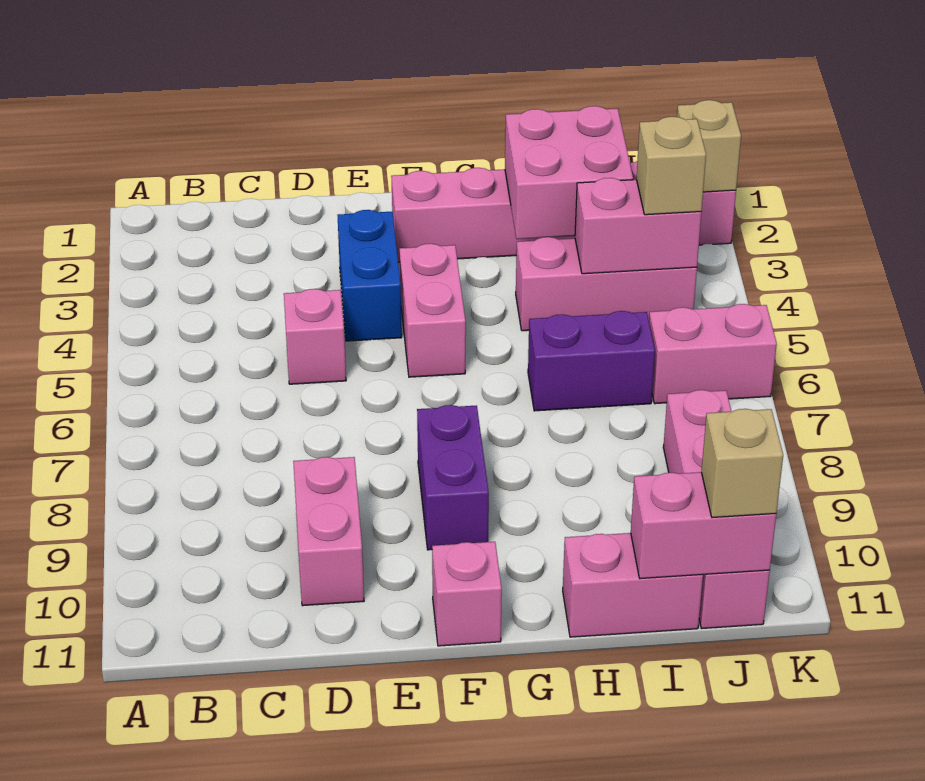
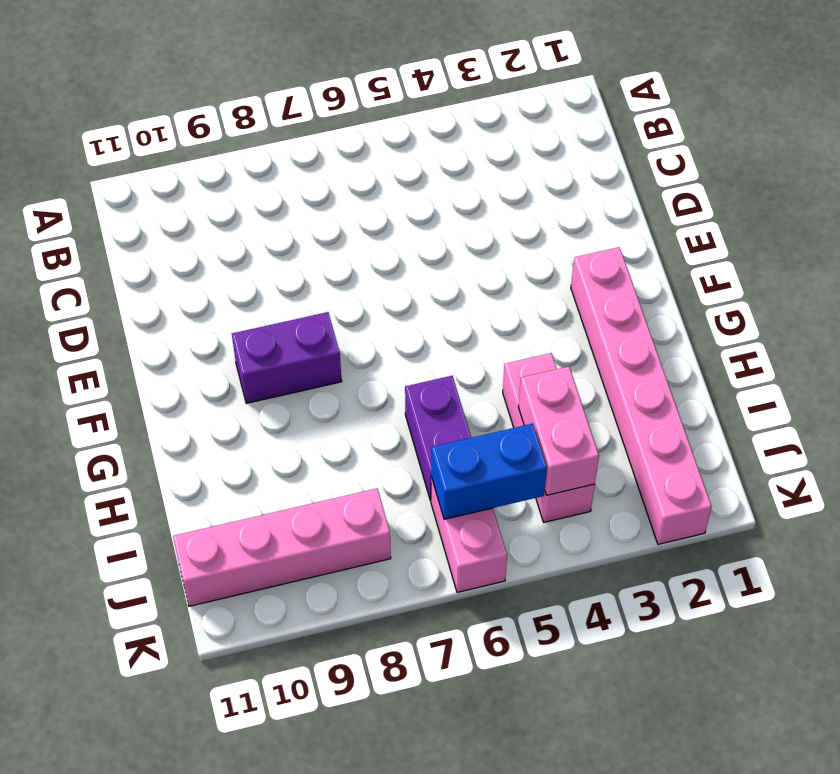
blue brick J5:J6 level 2 -> blue brick E3:E4 level 1
none -> pink brick D5 level 1
none -> pink brick D9:D10 level 1
none -> pink brick F4:F5 level 1

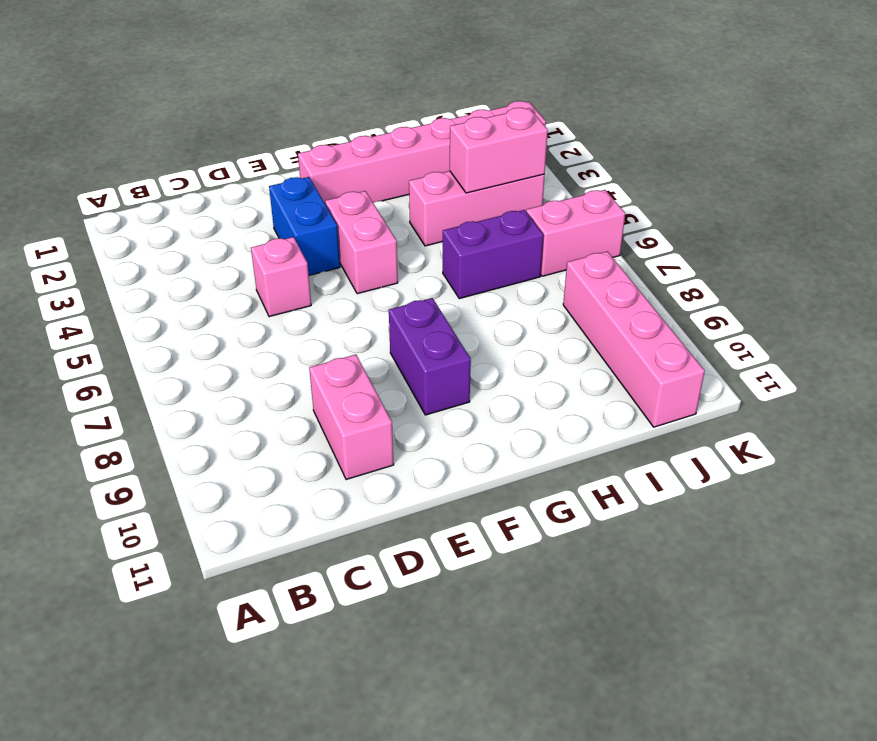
none -> pink brick F11 level 1
none -> pink brick H11:I11 level 1
none -> pink brick H2:I3 level 2

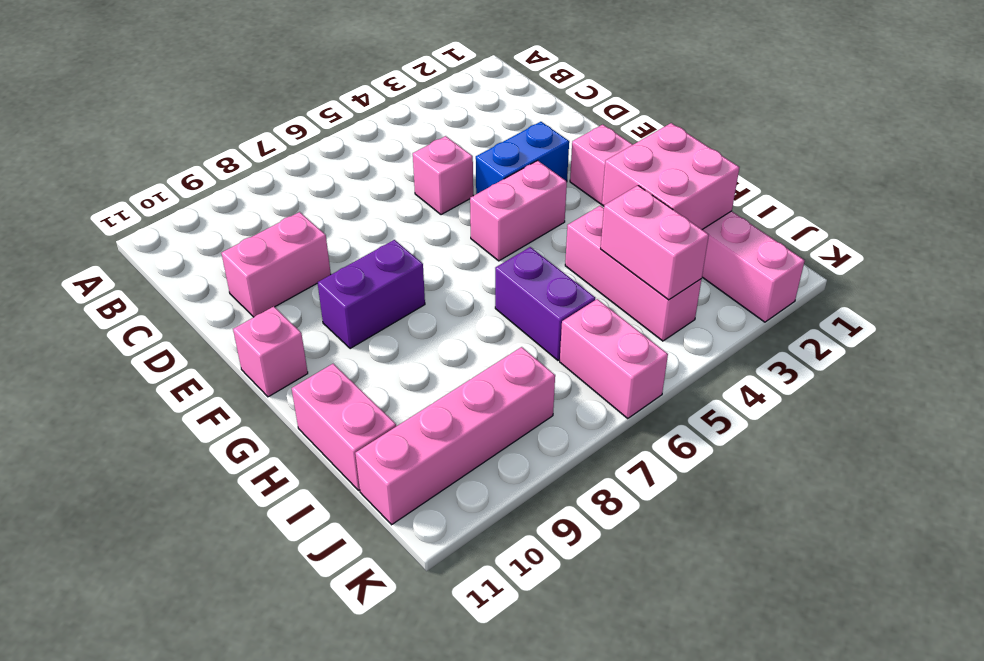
none -> pink brick I11:J11 level 2
none -> tan brick K2 level 2
none -> tan brick J4 level 3

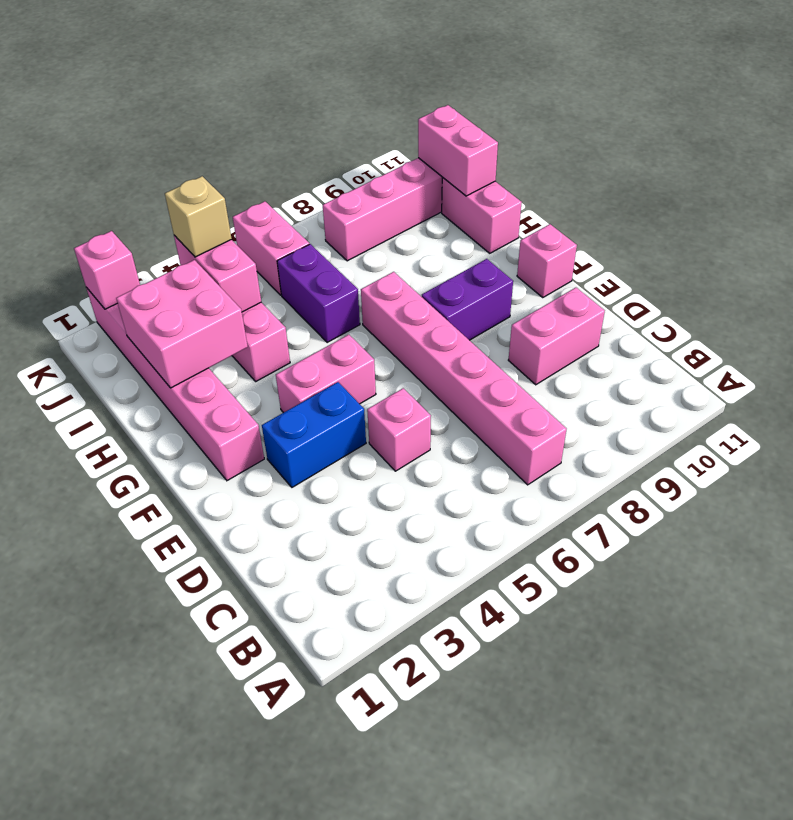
pink brick B7:G7 level 1 -> none
pink brick K2 level 2 -> tan brick K2 level 2
none -> tan brick J11 level 3

